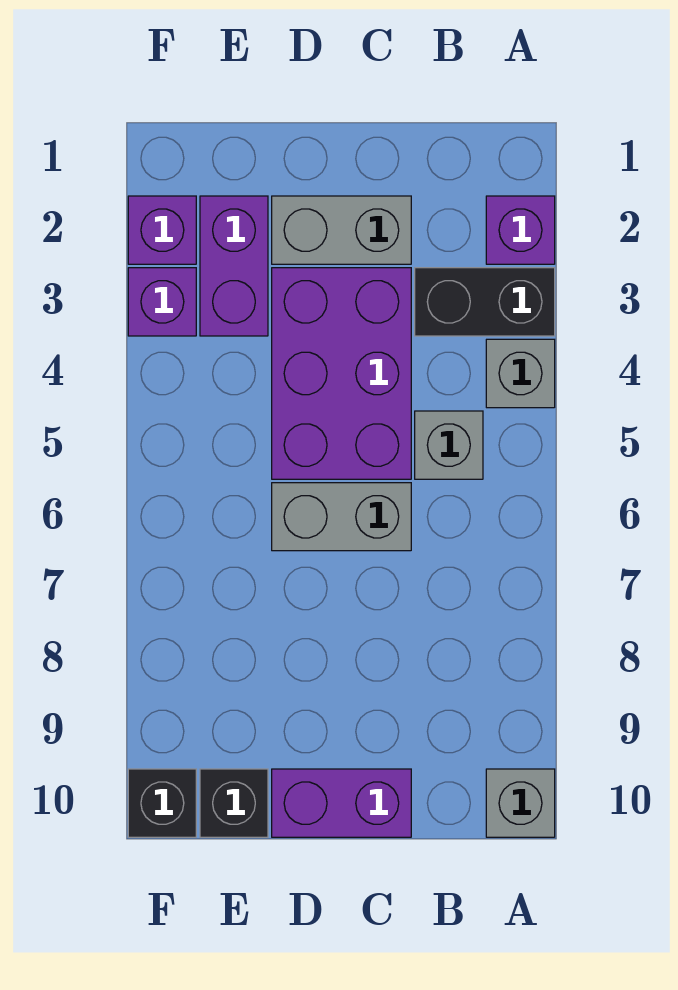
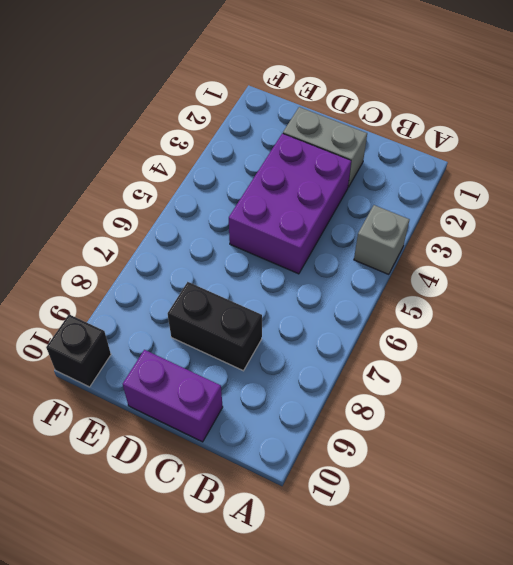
black brick C8:D8 level 1 -> black brick A3:B3 level 1
none -> purple brick A2 level 1
none -> grey brick A10 level 1
none -> grey brick B5 level 1

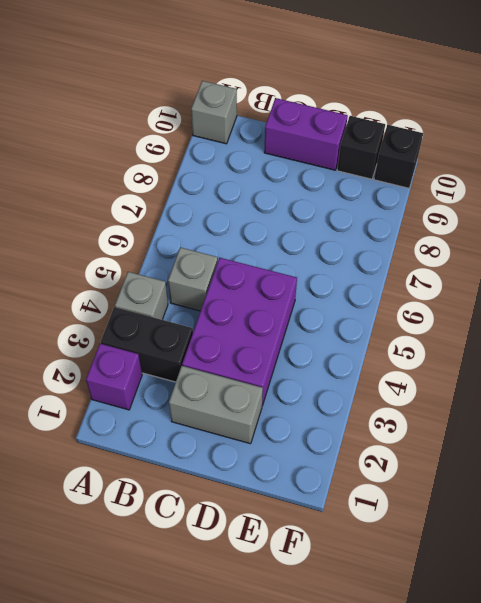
none -> grey brick C6:D6 level 1
none -> purple brick E2:E3 level 1
none -> purple brick F2 level 1

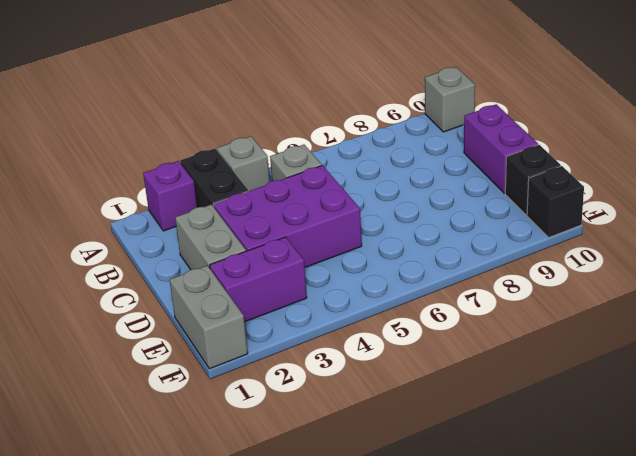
grey brick E1:F1 level 1 -> grey brick C6:D6 level 1
none -> purple brick F2 level 1
none -> purple brick F3 level 1

